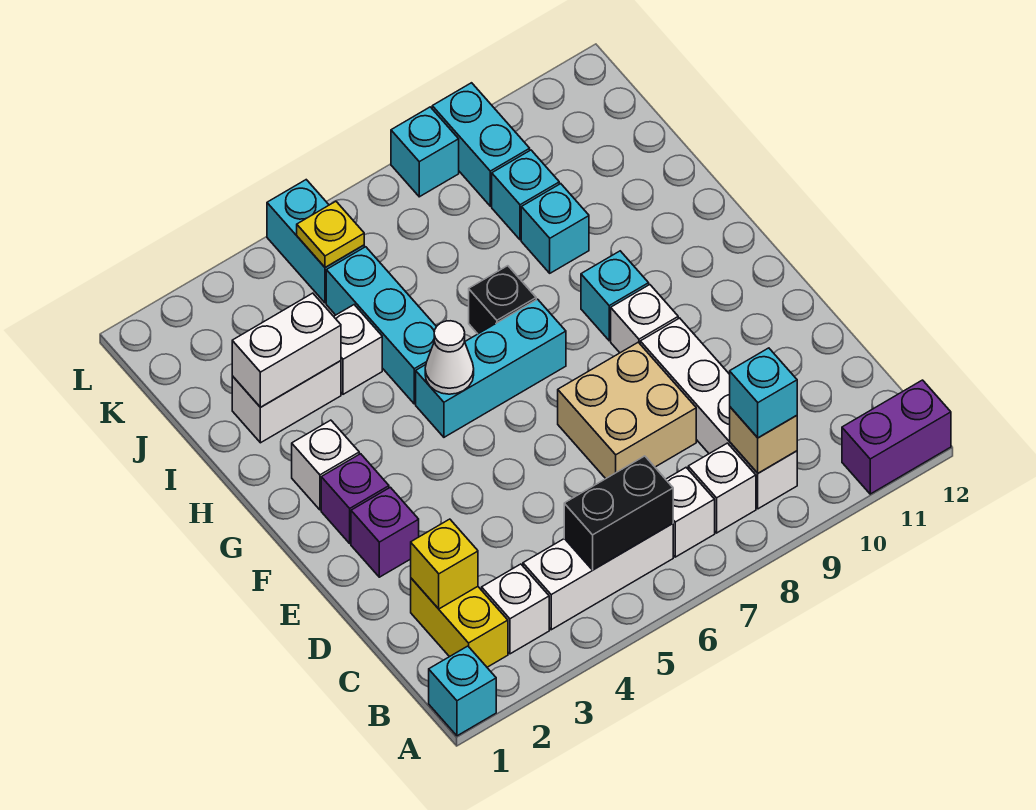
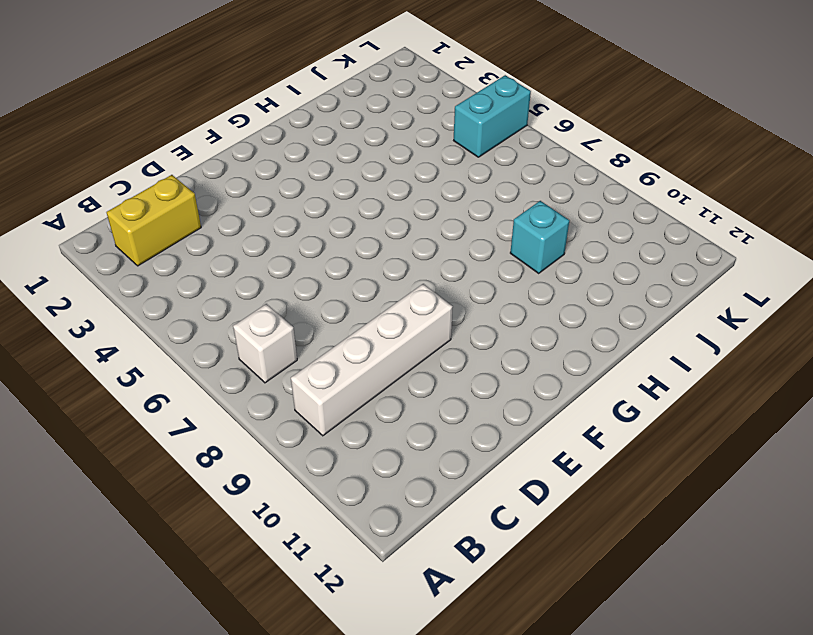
none -> cyan brick A1 level 1
none -> purple brick A11:A12 level 1
none -> white brick B3 level 1
none -> white brick B4:B6 level 1

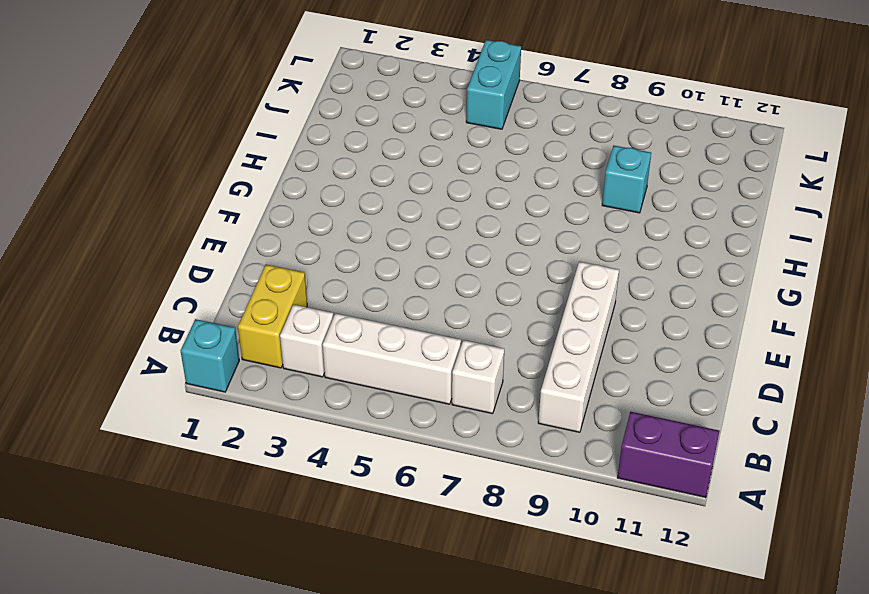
none -> white brick B8 level 1
none -> tan brick D7:E8 level 1
none -> purple brick E2 level 1
none -> purple brick F2 level 1

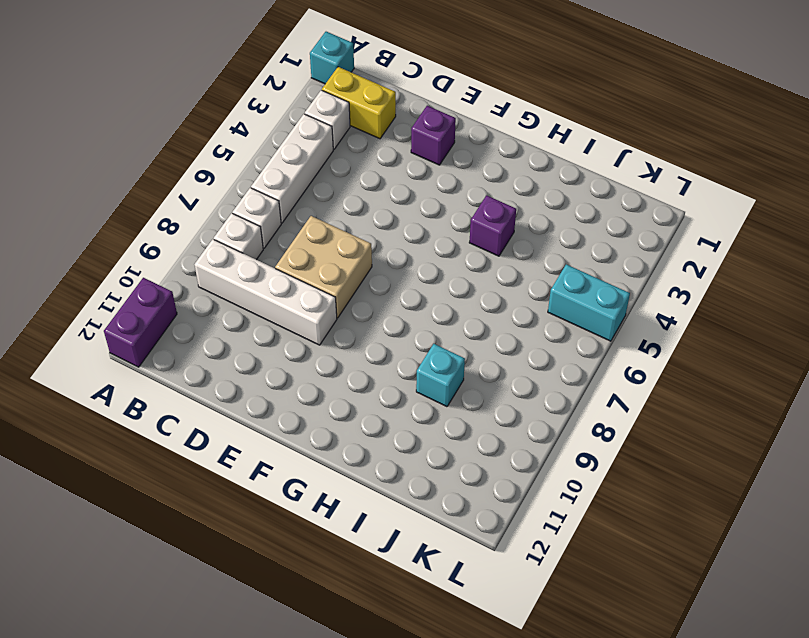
purple brick H4 level 1 -> purple brick F2 level 1
none -> white brick F9 level 1
none -> white brick G2 level 1
none -> cyan brick G5:G7 level 1
none -> cyan brick G9 level 1

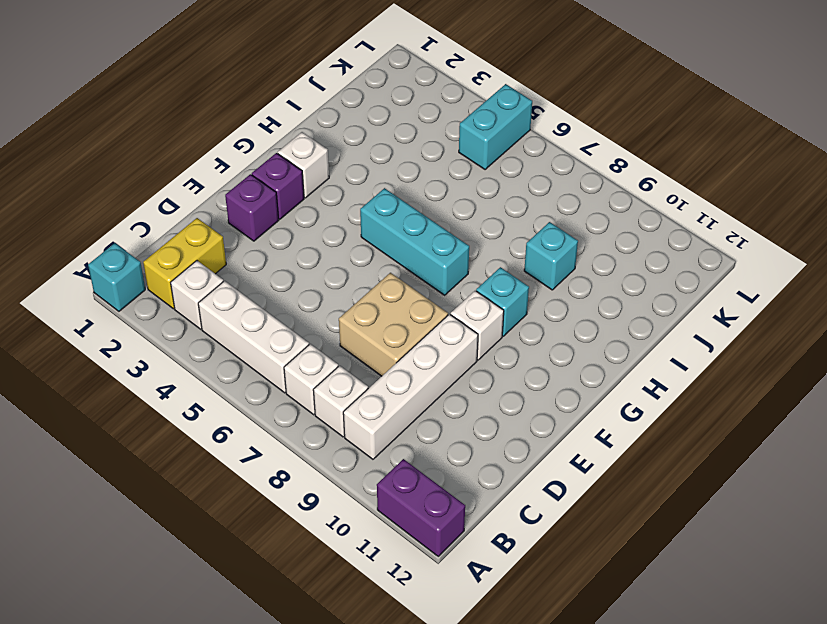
none -> cyan brick H5:J5 level 1
none -> black brick H7 level 1
none -> white brick I2:I3 level 1
none -> white brick I4 level 1

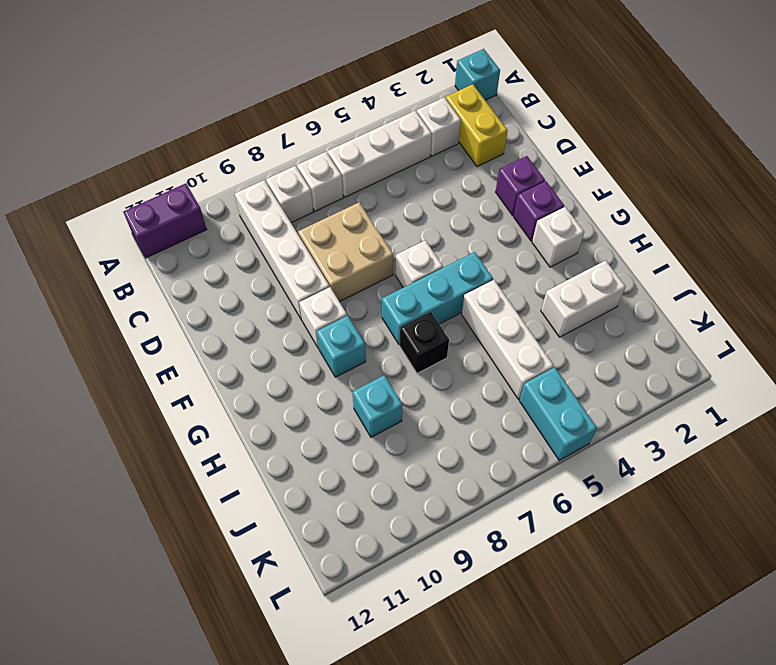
white brick F6 level 1 -> white brick I4 level 1
white brick H5:J5 level 1 -> cyan brick H5:J5 level 1
none -> cyan brick J9 level 1
none -> cyan brick K9:L9 level 1
none -> cyan brick L8 level 1
none -> black brick B5:B6 level 2

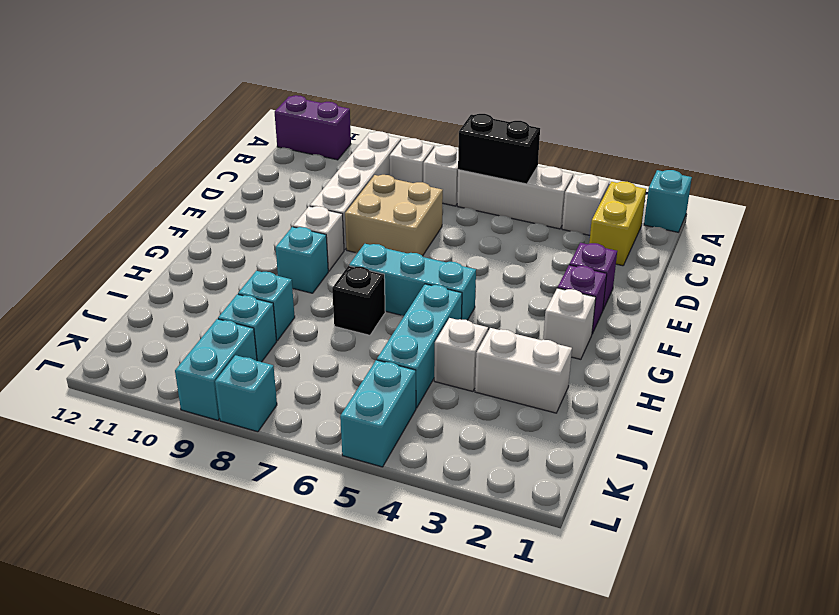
none -> tan brick B9 level 2
none -> yellow brick C2 level 2
none -> white cone G5 level 2
none -> white brick I2:I3 level 2

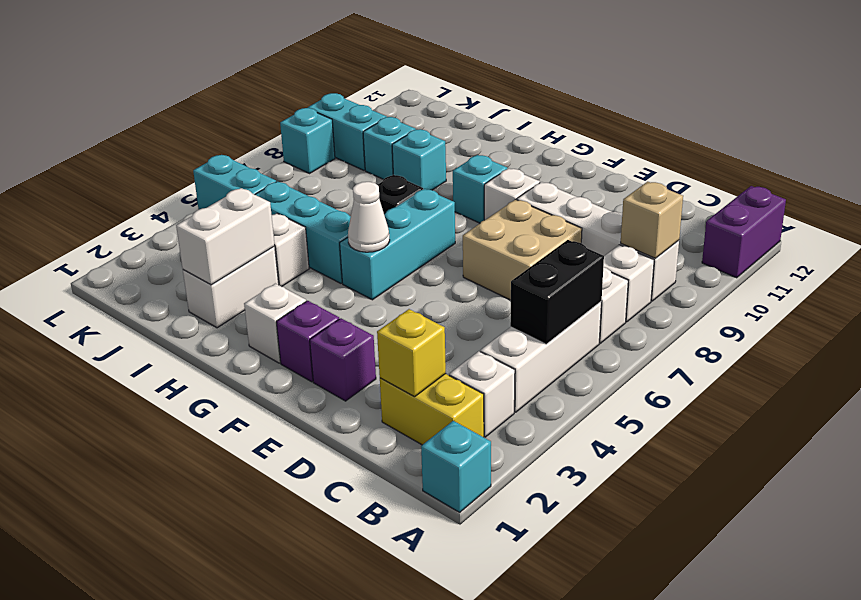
none -> yellow plate K5 level 2
none -> cyan brick B9 level 3

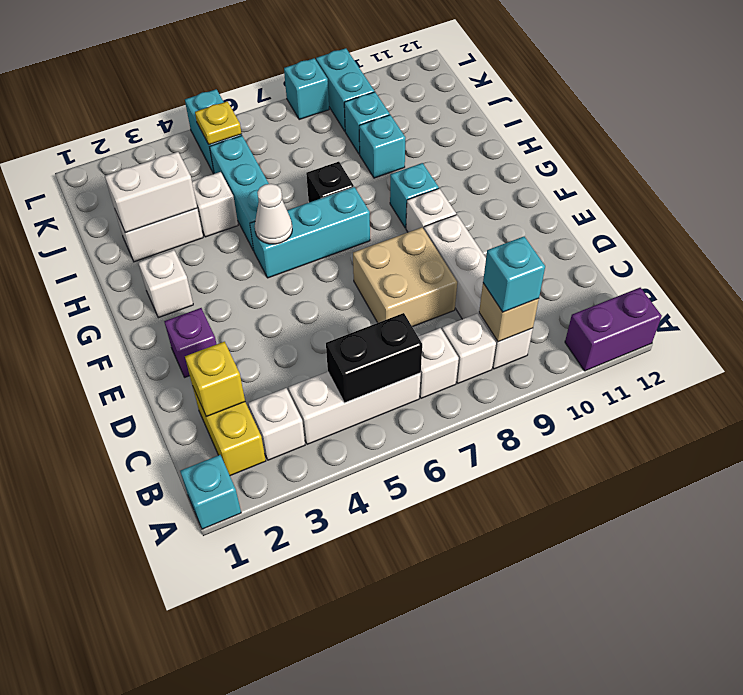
none -> purple brick F2 level 1

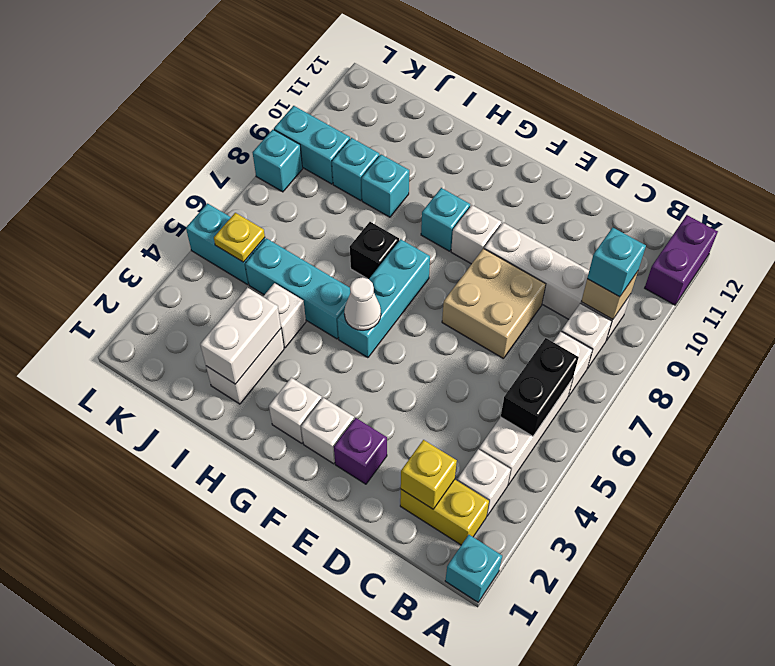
white brick F2 level 1 -> purple brick F2 level 1

